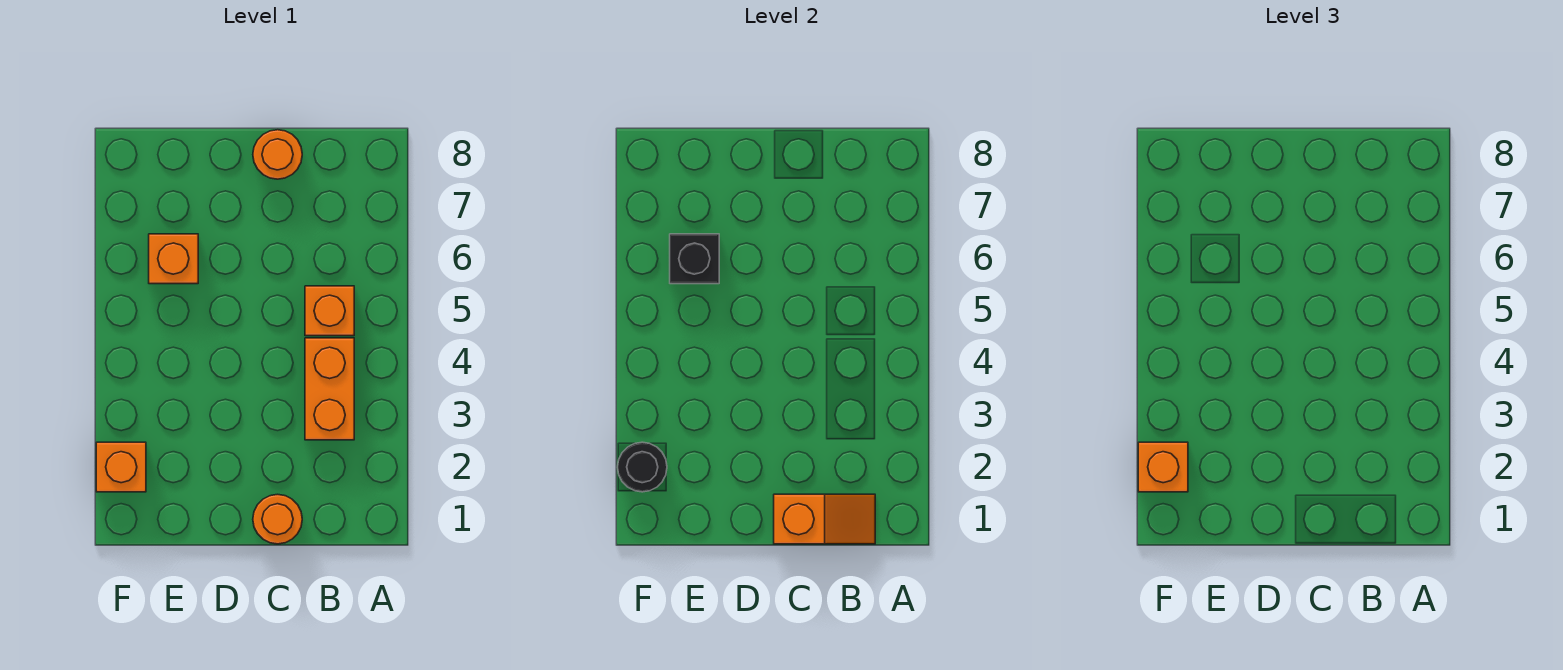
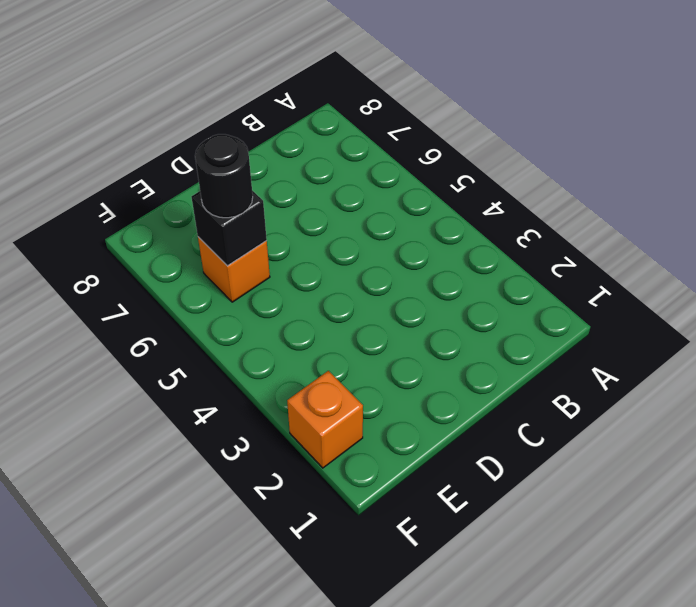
black round brick E6 level 3 -> black round brick F2 level 2
none -> orange brick B3:B4 level 1
none -> orange brick B5 level 1

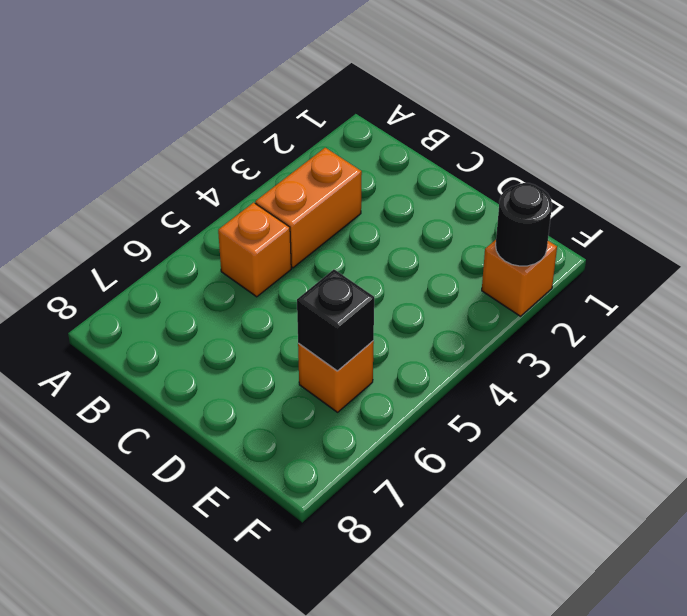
none -> orange round brick C1 level 1
none -> orange round brick C8 level 1

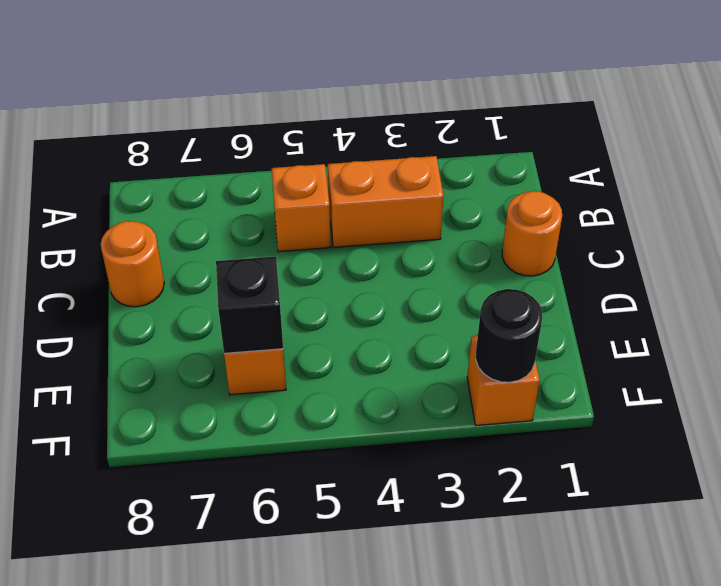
none -> orange slope B1:C1 level 2 top C
none -> orange brick F2 level 3

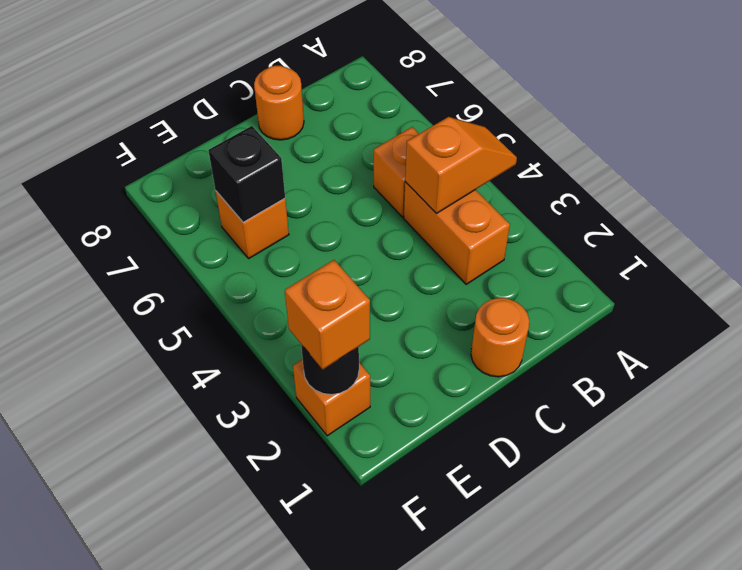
orange slope A4:B4 level 2 top B -> orange slope B1:C1 level 2 top C

